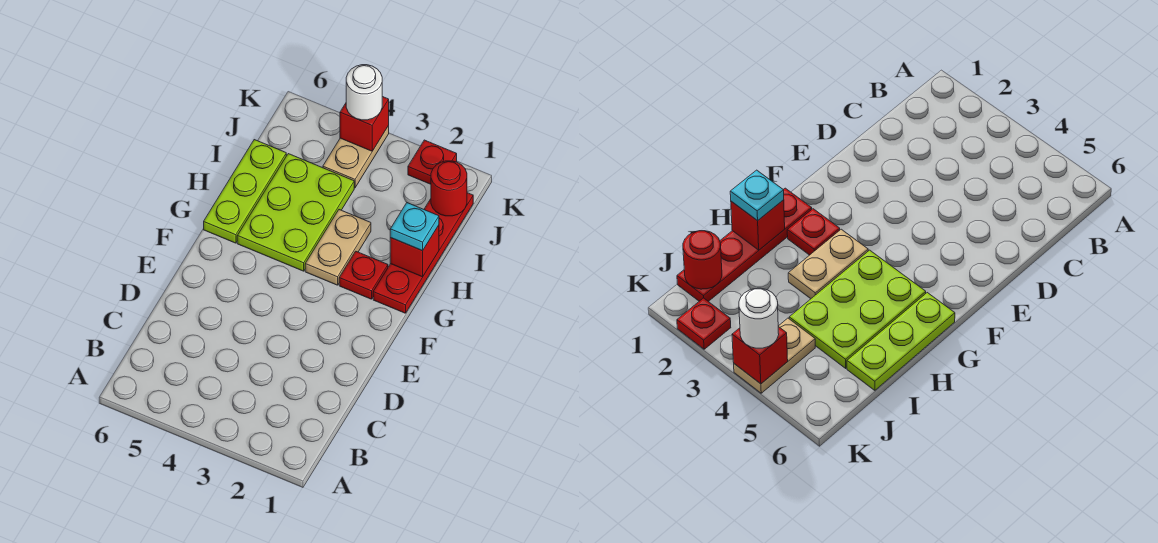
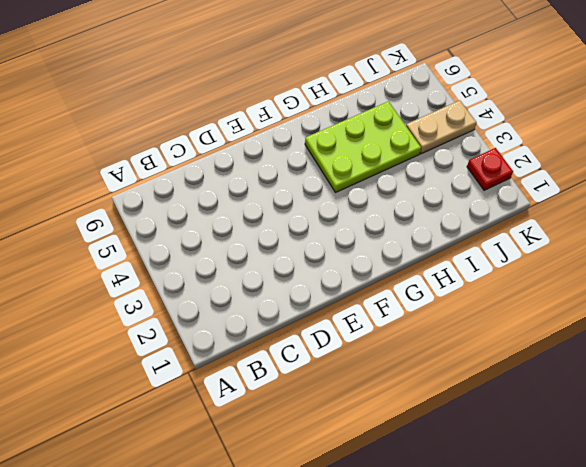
none -> red plate G1:J1 level 1
none -> red plate G2 level 1
none -> tan plate G3:H3 level 1

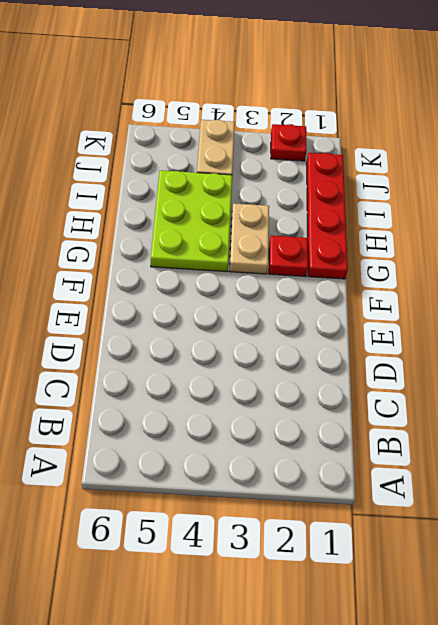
none -> lime plate G6:I6 level 1
none -> red brick H1 level 2
none -> red round brick J1 level 2

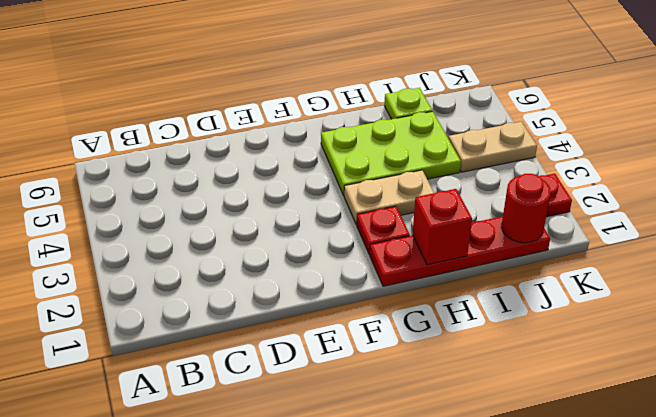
lime plate I6 level 1 -> lime plate G6:I6 level 1
none -> red brick K4 level 2
none -> cyan plate H1 level 3
none -> white round brick K4 level 3

